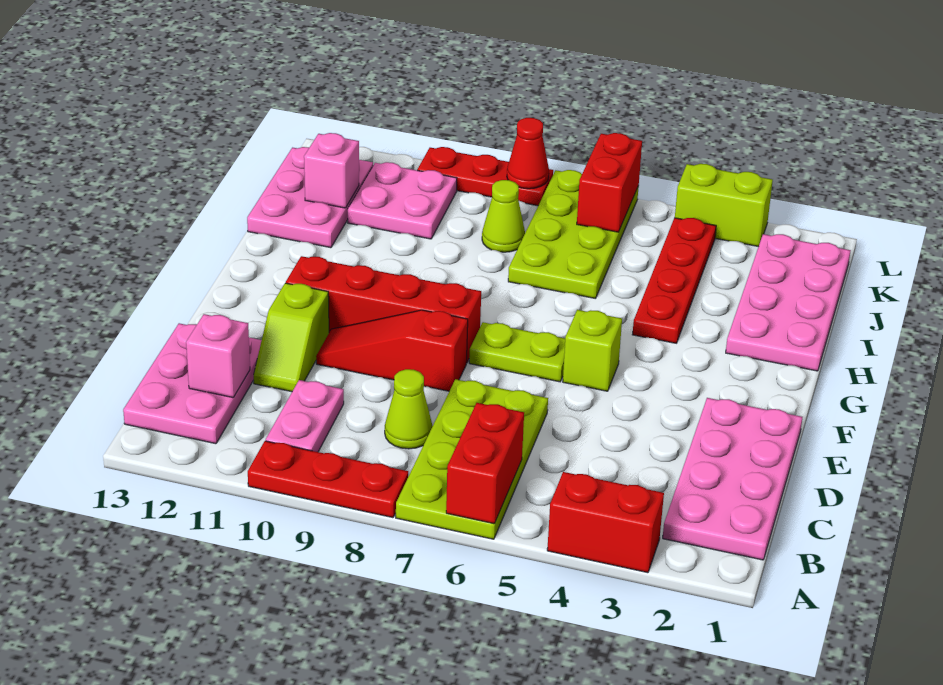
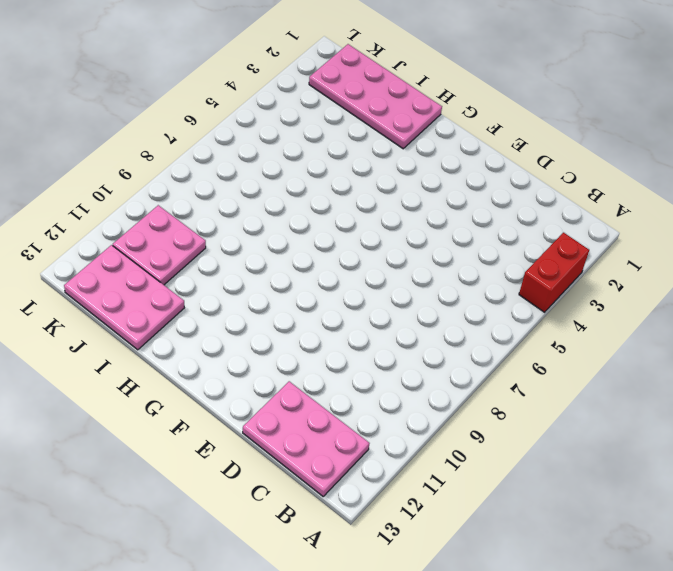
none -> lime plate A6:D7 level 1
none -> red plate A8:A10 level 1
none -> pink plate B1:E2 level 1

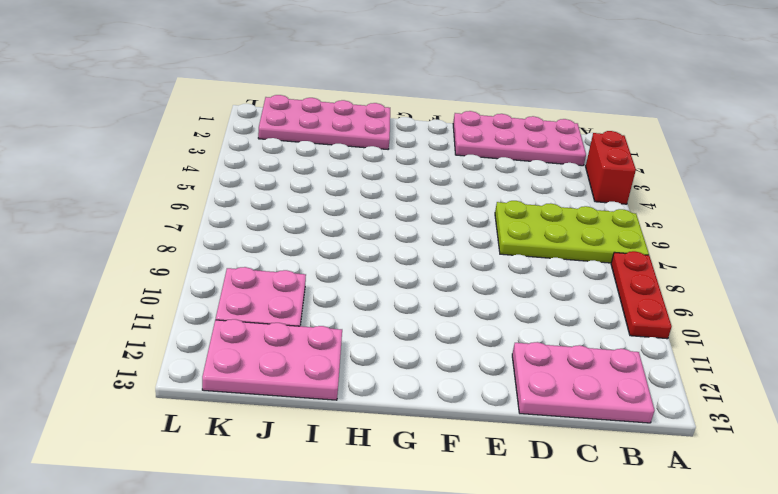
none -> pink plate B10:C10 level 1
none -> lime cone C8 level 1
none -> lime slope D11:E11 level 1 top E

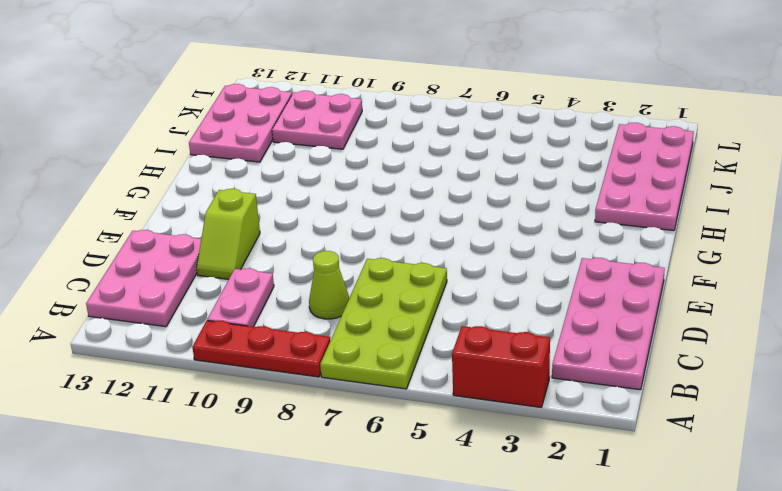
none -> red slope E8:E10 level 1 top 8
none -> lime brick F5 level 1
none -> lime plate F6:F7 level 1

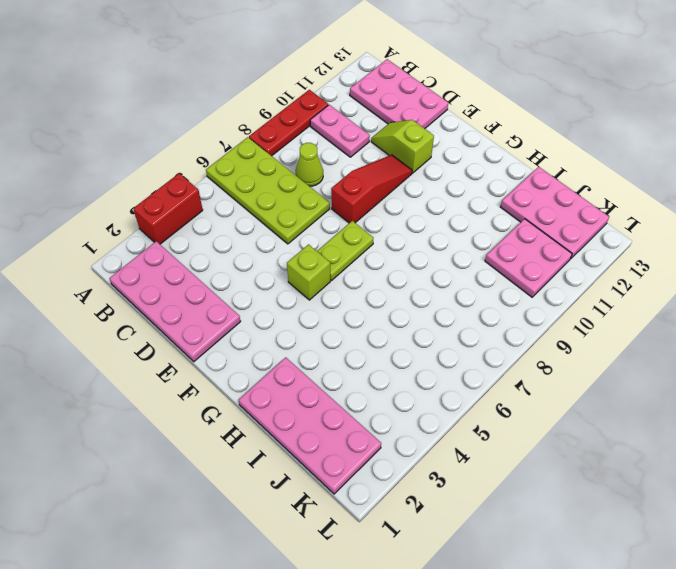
none -> red brick F8:F11 level 1
none -> red plate H4:K4 level 1
none -> lime plate I6:L7 level 1

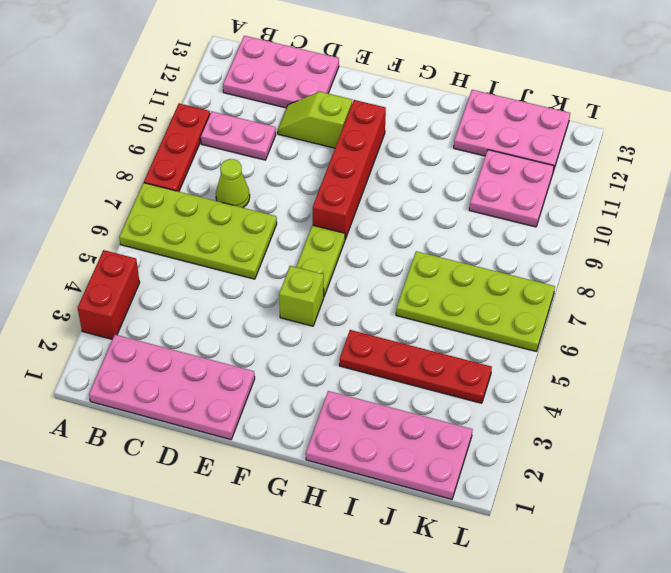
none -> red slope E8:E10 level 1 top 8
none -> lime cone J8 level 1
none -> lime brick L3:L4 level 1

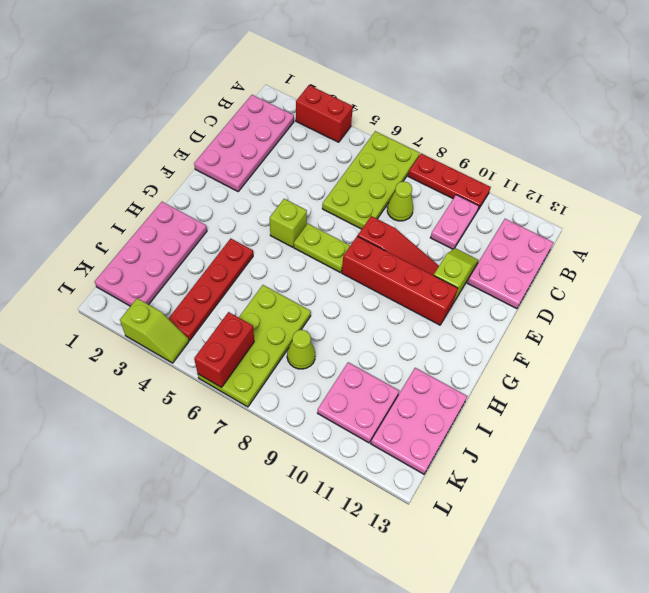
lime slope L3:L4 level 1 top 3 -> lime brick L3:L4 level 1
none -> red plate L8:L10 level 1
none -> red brick A6:B6 level 2
none -> pink brick C12 level 2

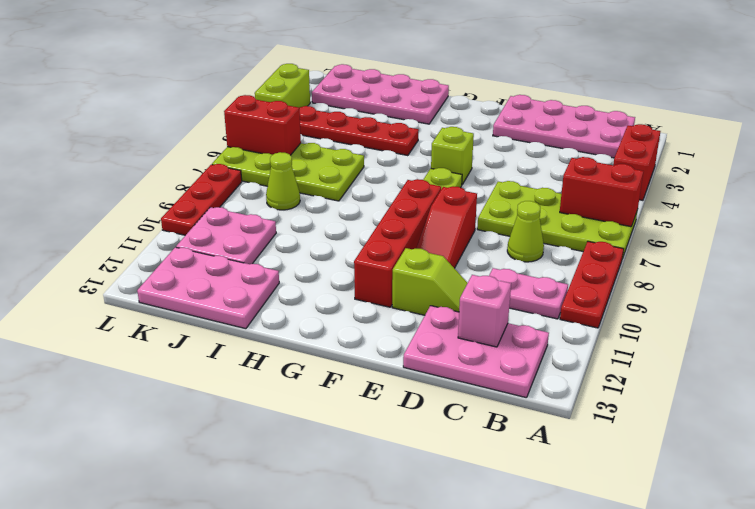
none -> pink brick J12 level 2
none -> red cone L8 level 2

